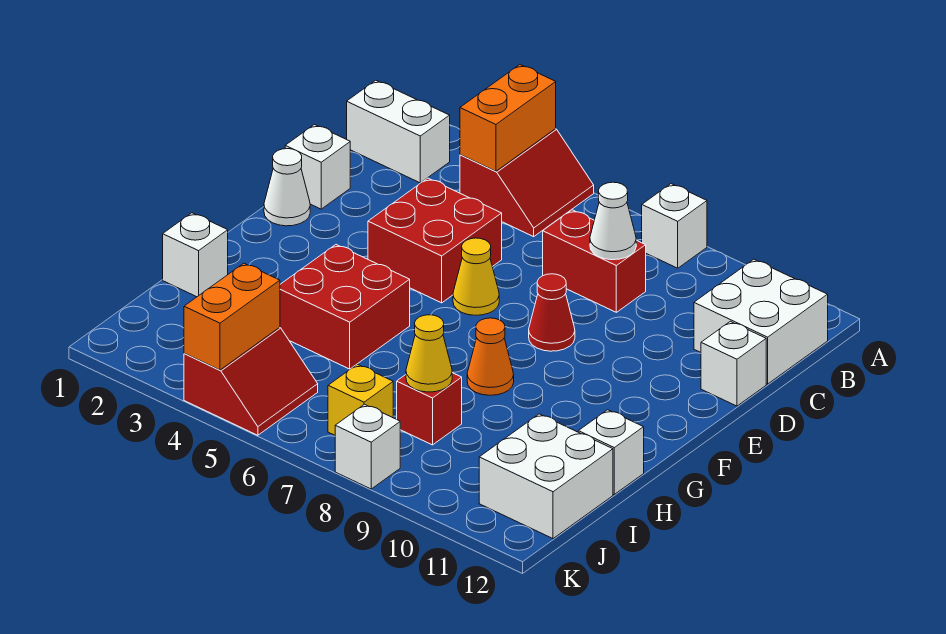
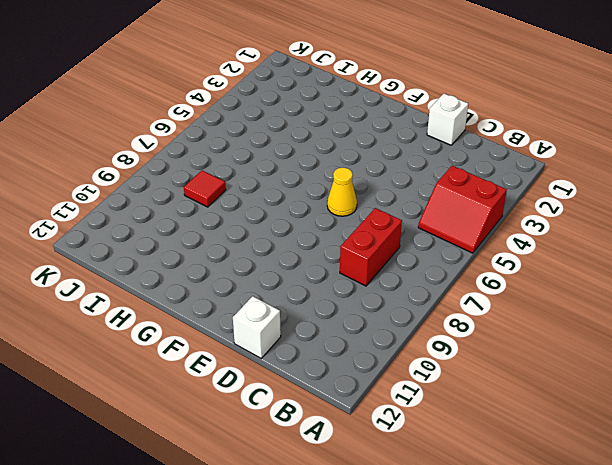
red tile I8 level 1 -> red brick I8 level 1
none -> white brick A8 level 1
none -> white brick B1:B2 level 1
none -> white brick B11:C12 level 1

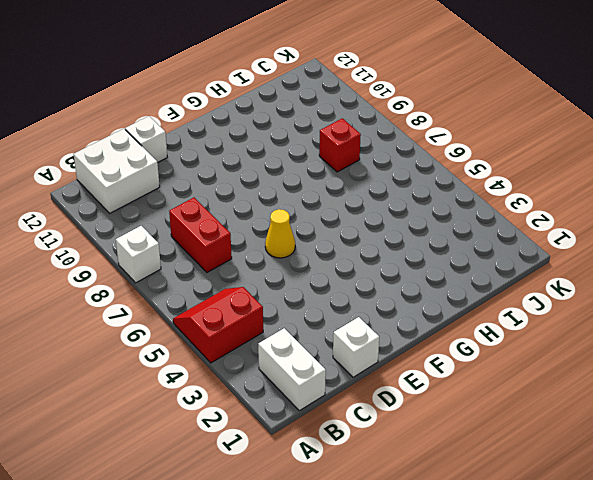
none -> red brick D4:E5 level 1
none -> white cone E1 level 1
none -> red cone E8 level 1

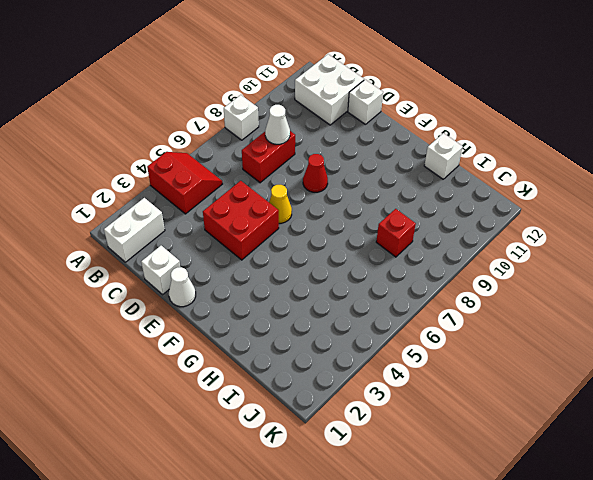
none -> red brick G4:H5 level 1
none -> orange cone G8 level 1
none -> white brick H1 level 1

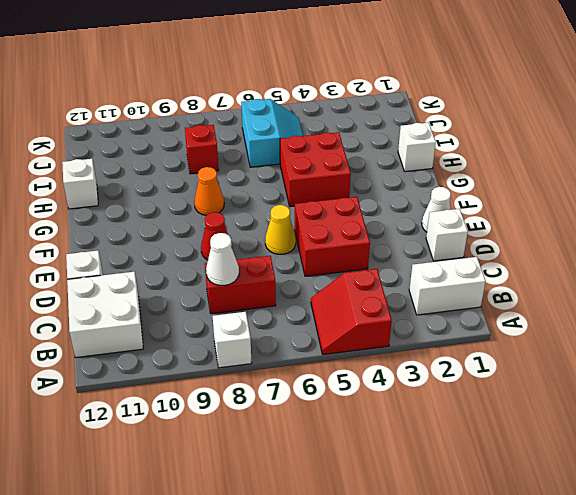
cyan slope I5:J6 level 1 top 6 -> red slope J4:K5 level 1 top 4
none -> white brick I11:J12 level 1
none -> yellow brick J7 level 1
none -> white brick K8 level 1

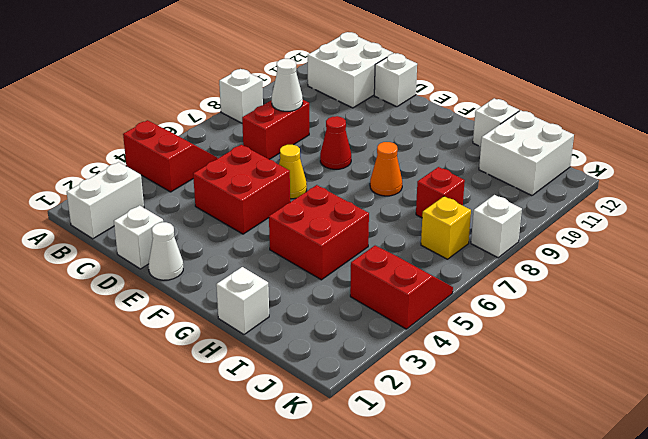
none -> orange brick A4:B4 level 2
none -> yellow cone I8 level 2
none -> orange brick J4:K4 level 2

